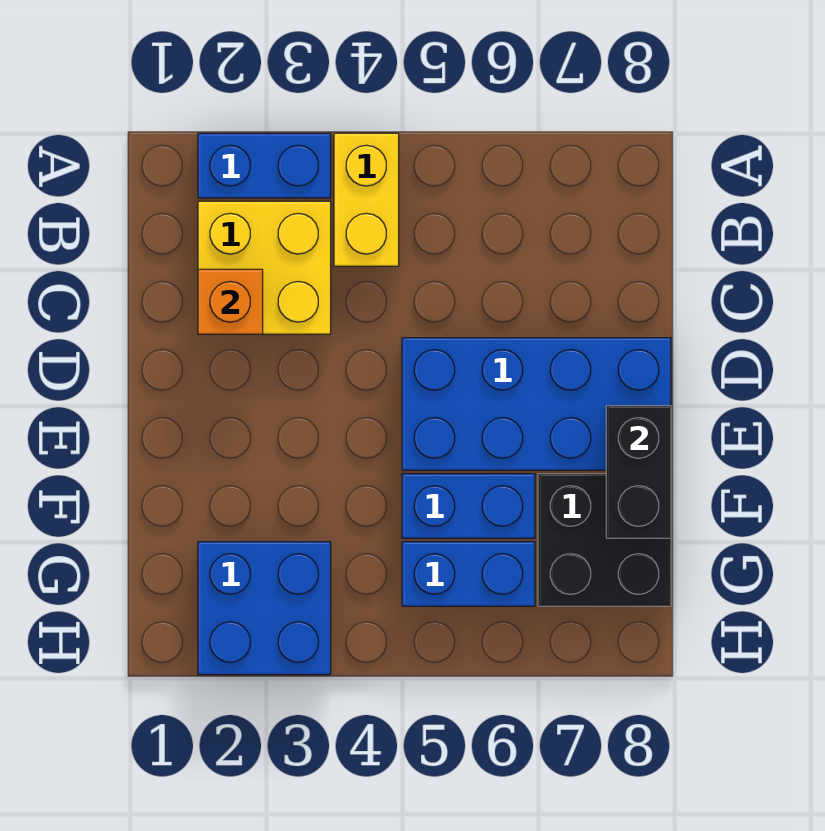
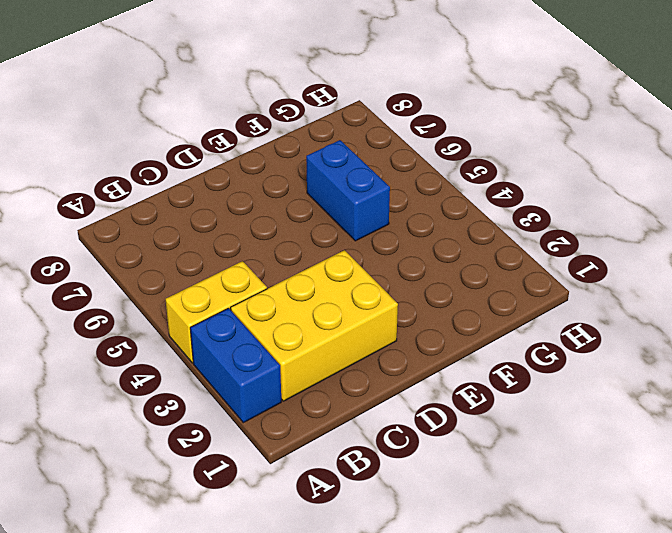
yellow brick B2:D3 level 1 -> yellow brick B2:C3 level 1
none -> blue brick D5:E8 level 1
none -> black brick F7:G8 level 1

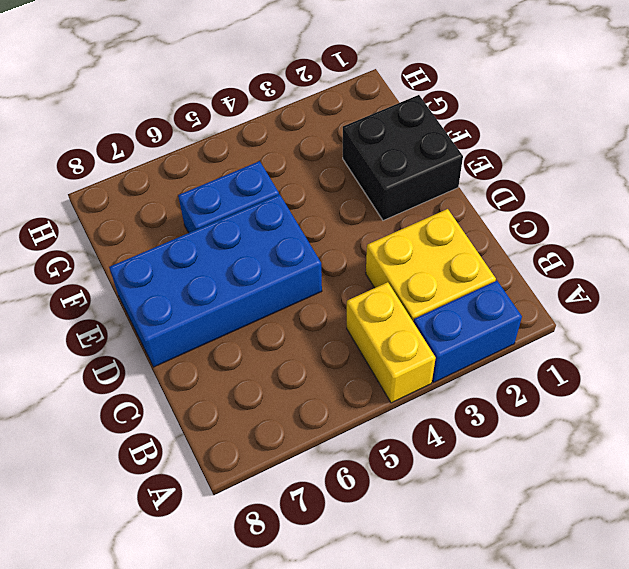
black brick E1:F2 level 1 -> black brick F7:G8 level 1
none -> blue brick G2:H3 level 1
none -> blue brick G5:G6 level 1

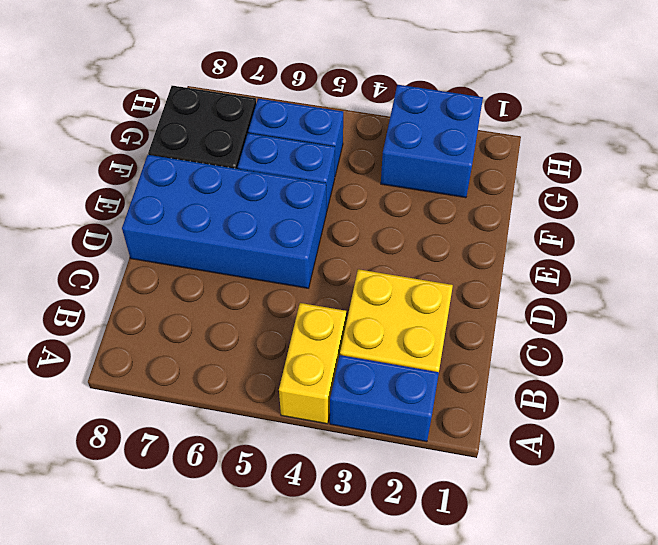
none -> orange brick C2 level 2
none -> black brick E8:F8 level 2

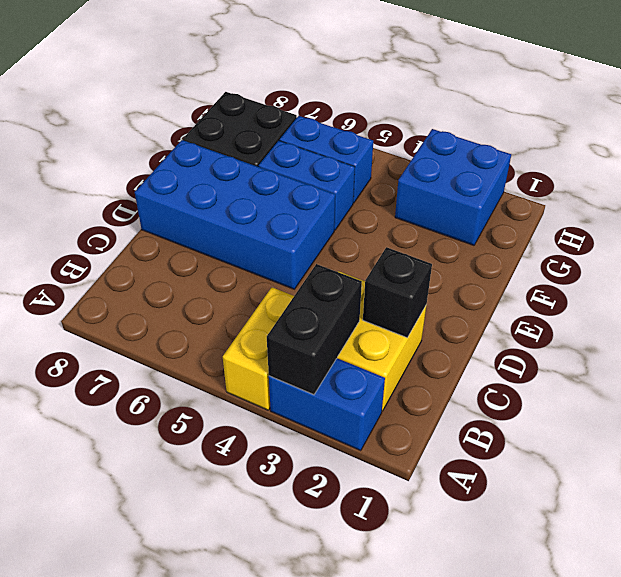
black brick A3:B3 level 2 -> black brick E8:F8 level 2
black brick C2 level 2 -> orange brick C2 level 2

